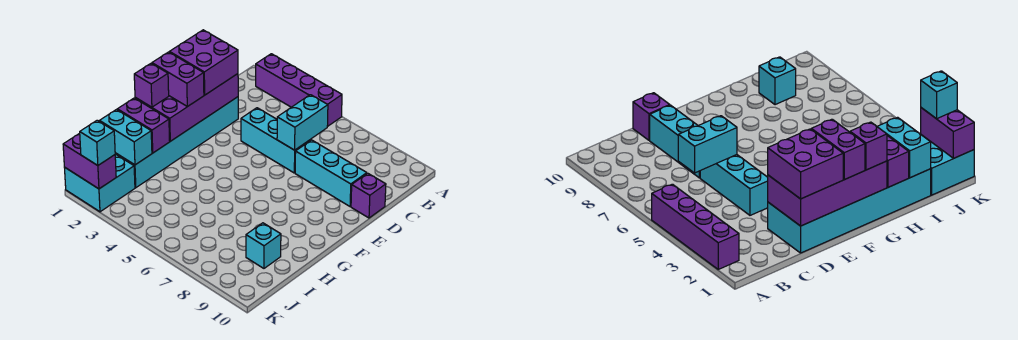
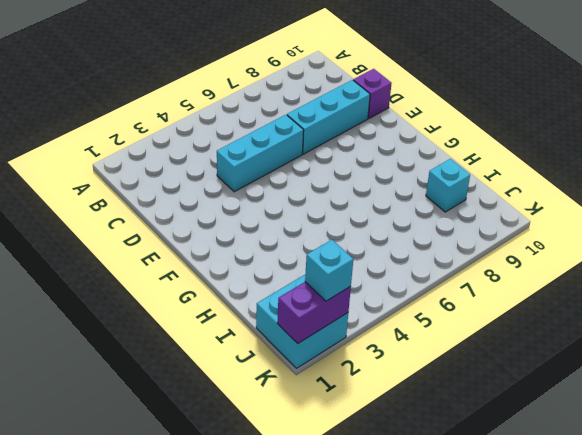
none -> purple brick A2:A5 level 1
none -> cyan brick D1:I2 level 1
none -> cyan brick C6:D6 level 2

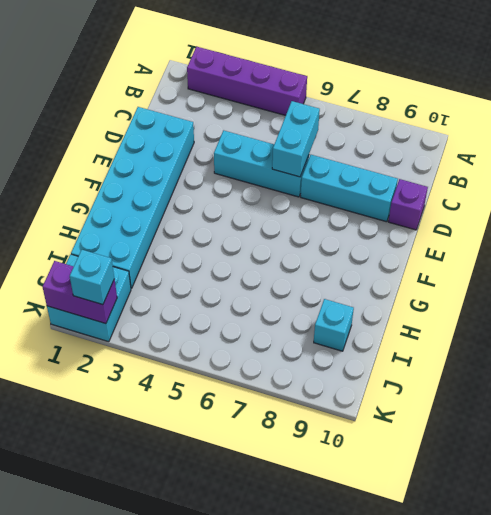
none -> purple brick D1:G2 level 2
none -> purple brick H1:H2 level 2
none -> cyan brick I1:I2 level 2

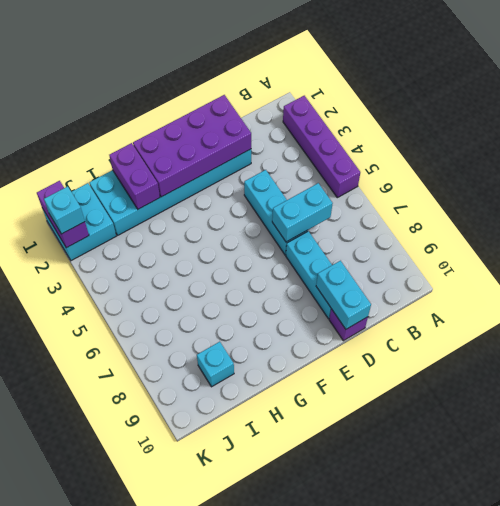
cyan brick D9:D10 level 2 -> cyan brick I1:I2 level 2
none -> purple brick D1:E2 level 3
none -> purple brick F1:F2 level 3
none -> purple brick G1 level 3

